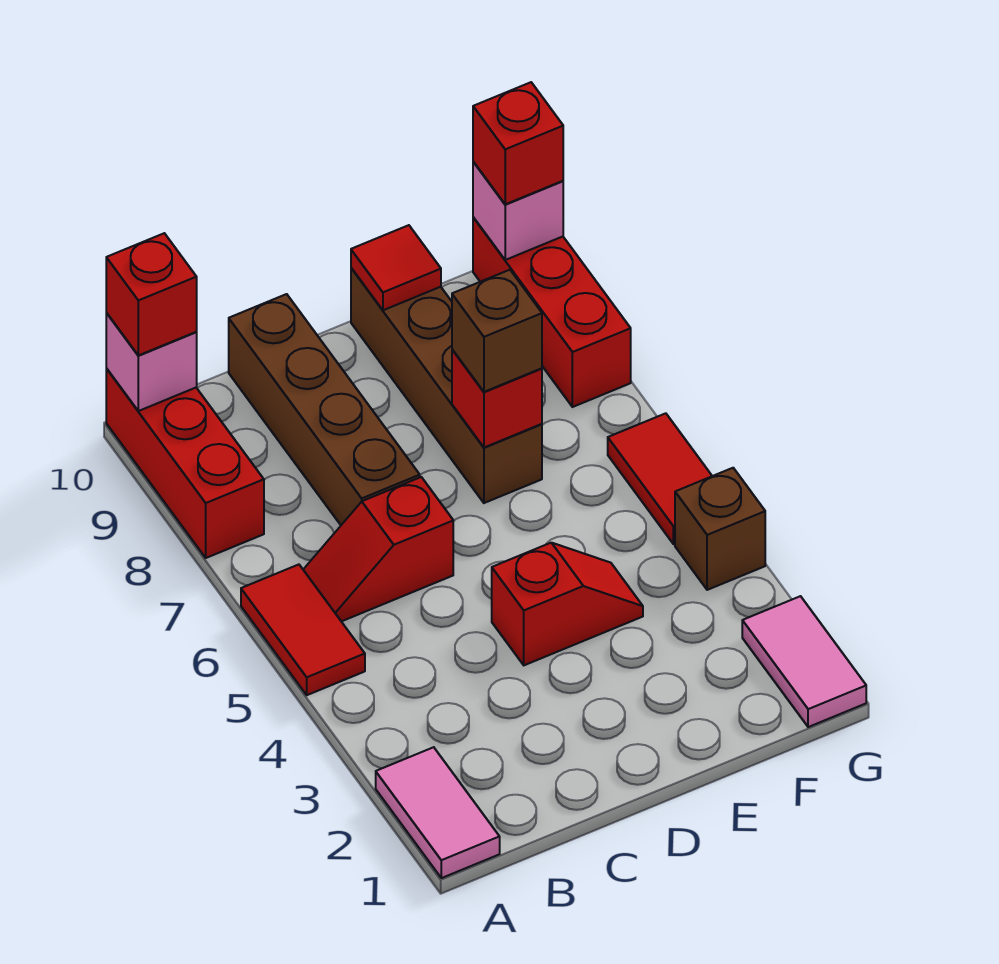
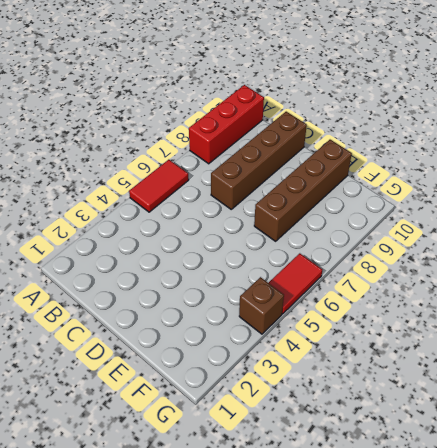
none -> pink tile A1:A2 level 1
none -> red slope B6:C6 level 1 top C
none -> red slope D4:E4 level 1 top D

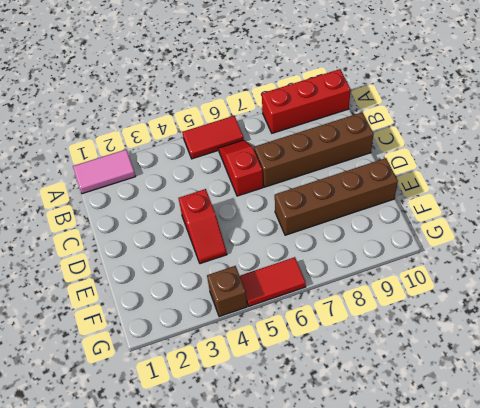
none -> pink tile G1:G2 level 1
none -> red brick G8:G10 level 1
none -> pink brick A10 level 2

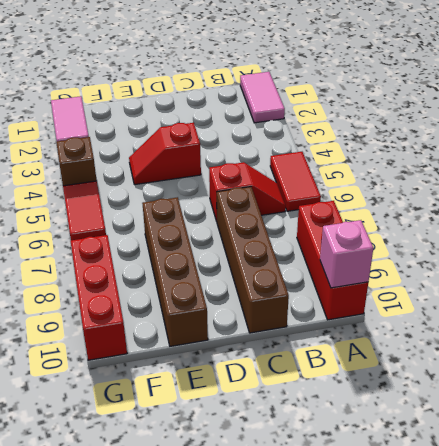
none -> red brick E7 level 2
none -> red tile E10 level 2
none -> pink brick G10 level 2

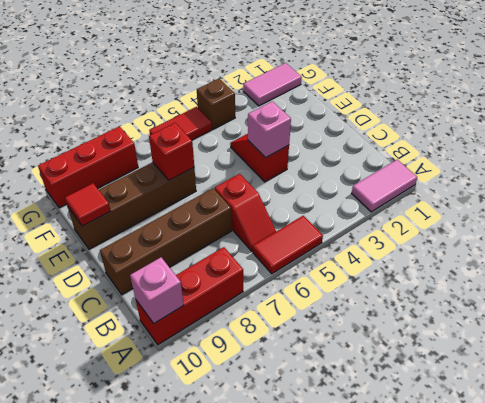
pink brick D4 level 2 -> pink brick G10 level 2
none -> red brick A10 level 3
none -> brown brick E7 level 3
none -> red brick G10 level 3

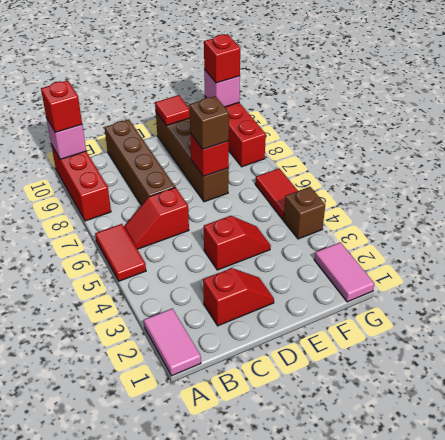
red slope C2:D2 level 1 top C -> none

